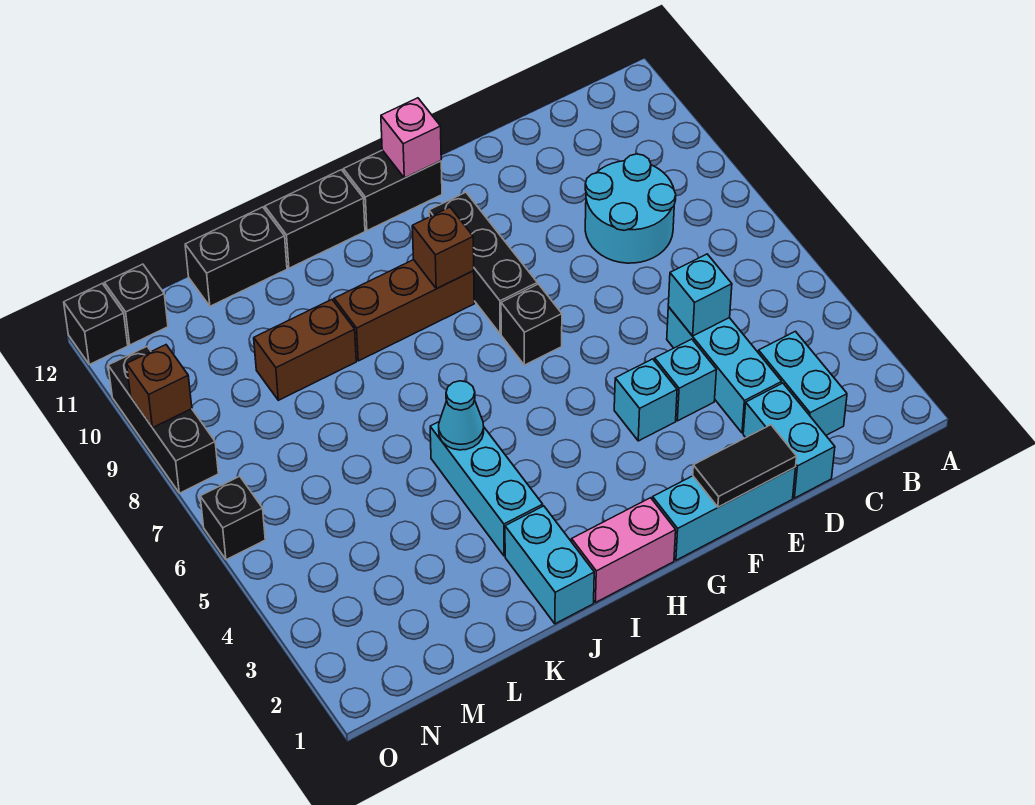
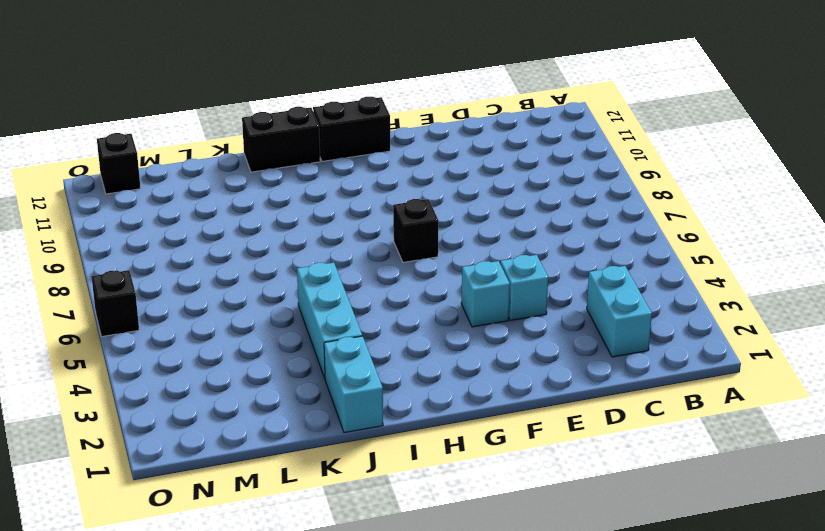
none -> cyan round brick C8:D9 level 1
none -> cyan brick D1:D2 level 1
none -> cyan brick D3:D5 level 1

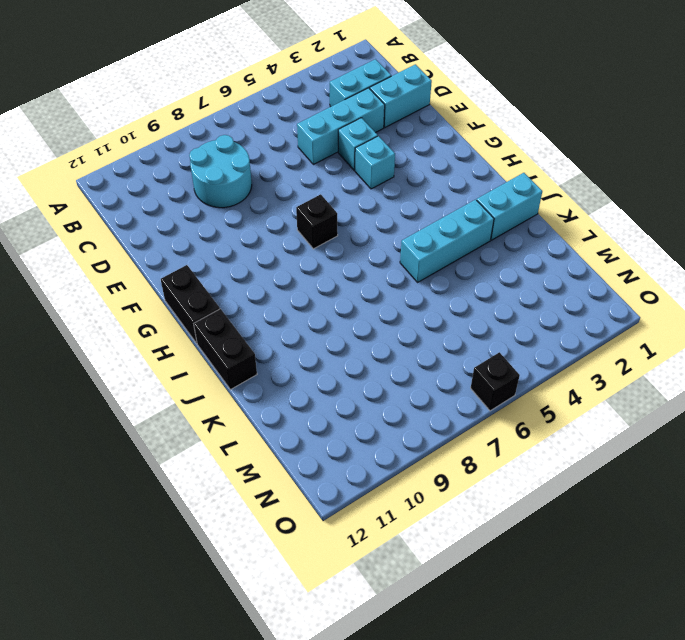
none -> cyan brick E1:G1 level 1
none -> black brick G8:G10 level 1
none -> pink brick H1:I1 level 1

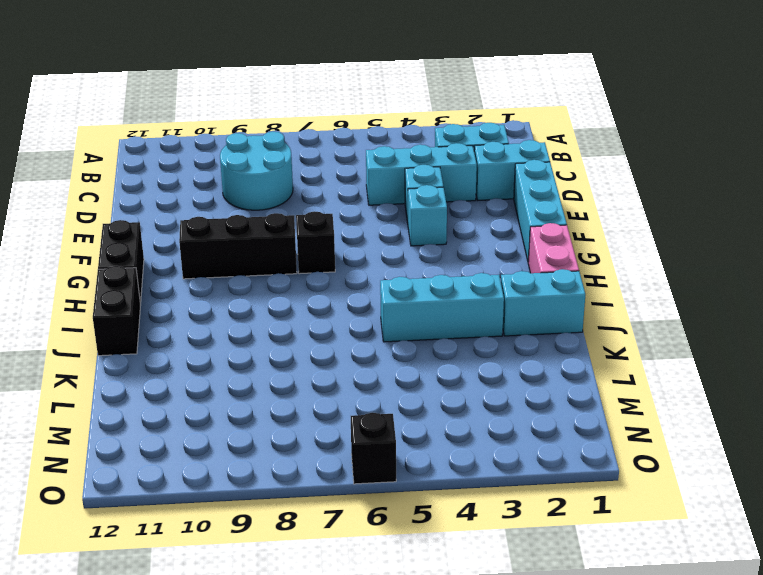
none -> brown brick H9:J9 level 1
none -> brown brick K9:L9 level 1
none -> black brick K12:L12 level 1

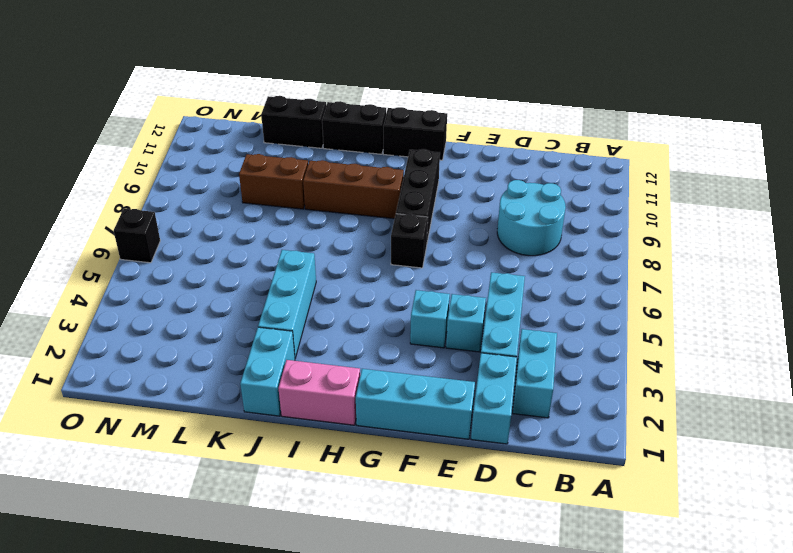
none -> black brick N12 level 1
none -> black brick O8:O10 level 1
none -> black brick O12 level 1

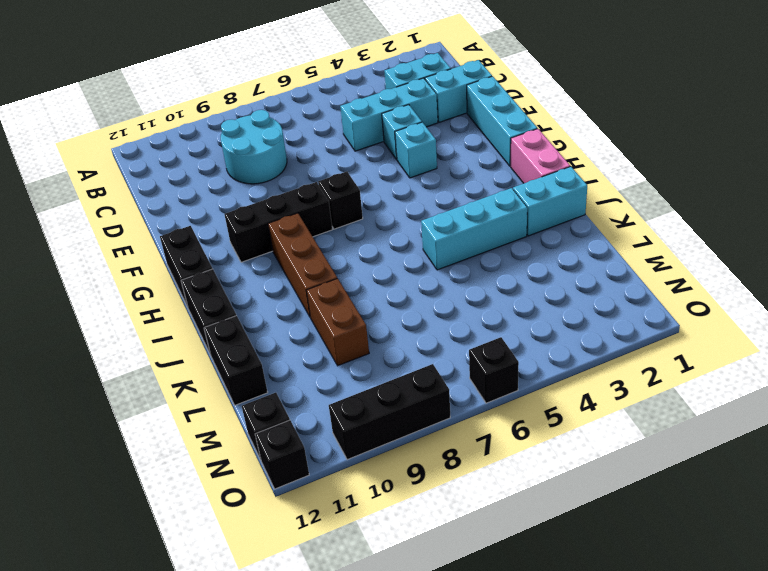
none -> cyan brick D5 level 2
none -> black tile E1:F1 level 2
none -> pink brick G12 level 2

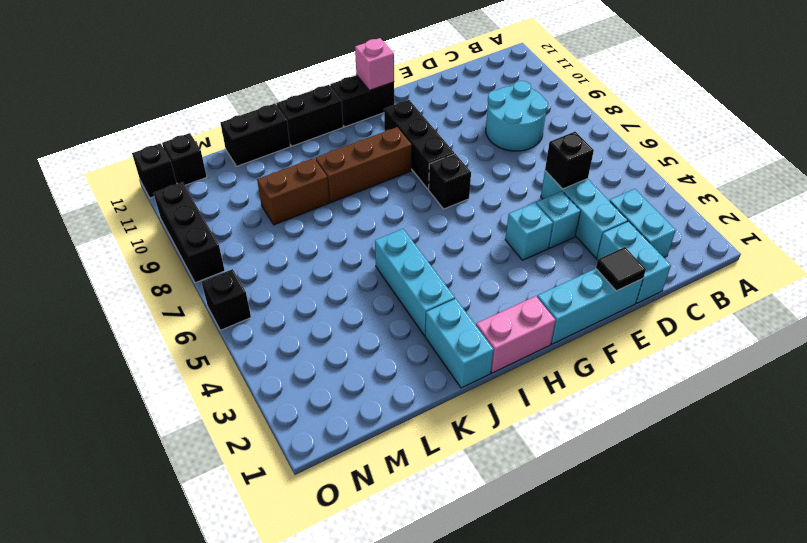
black brick D5 level 2 -> cyan brick D5 level 2
black tile E1 level 2 -> black tile E1:F1 level 2
none -> brown brick H9 level 2
none -> cyan cone J5 level 2
none -> brown brick O9 level 2

